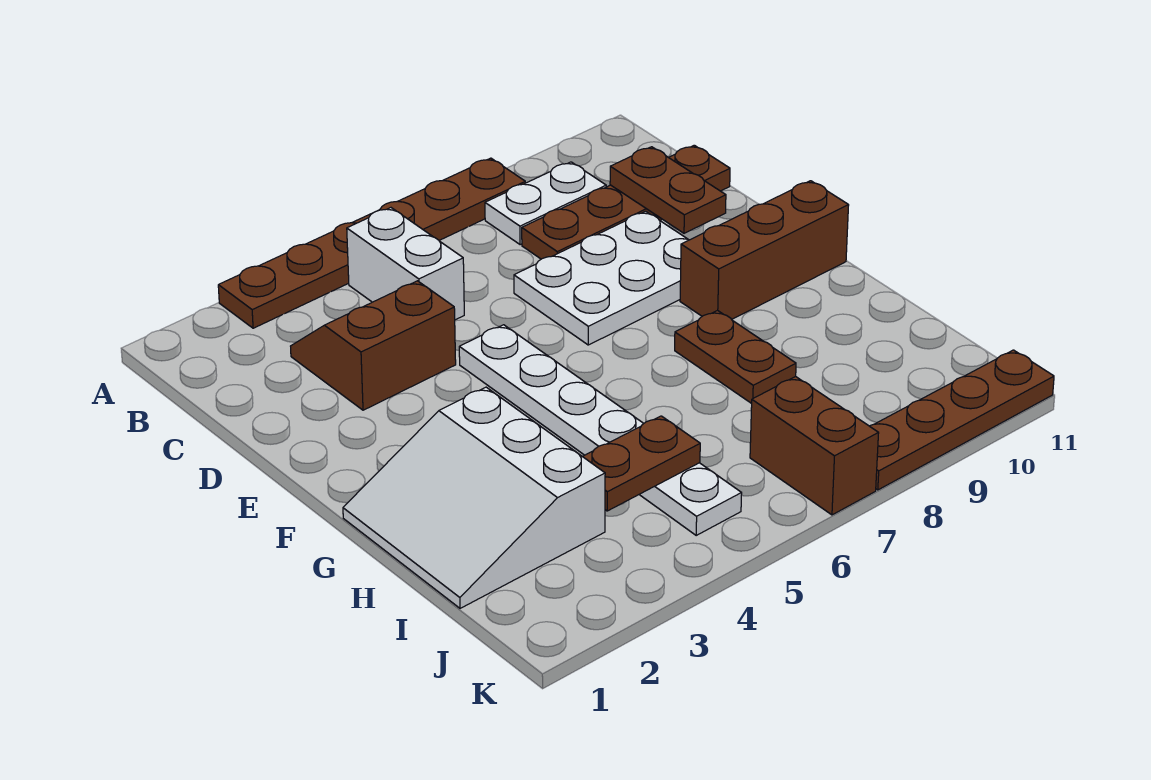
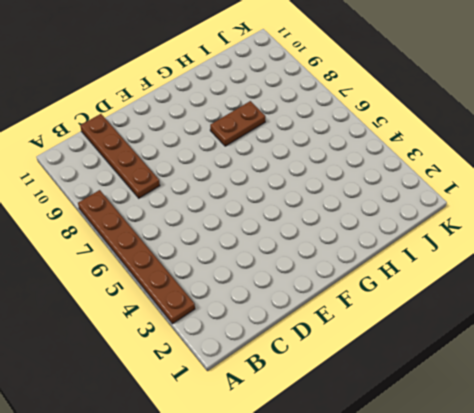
none -> white brick B5:C5 level 1
none -> white plate B8:B9 level 1
none -> brown slope C3:D4 level 1 top D

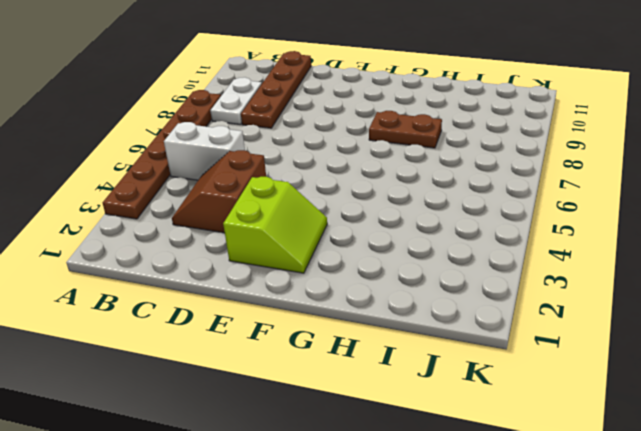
lime slope E2:F3 level 1 top E -> none
none -> white plate D7:E9 level 1
none -> white plate E5:J5 level 1
none -> brown brick F9:F11 level 1

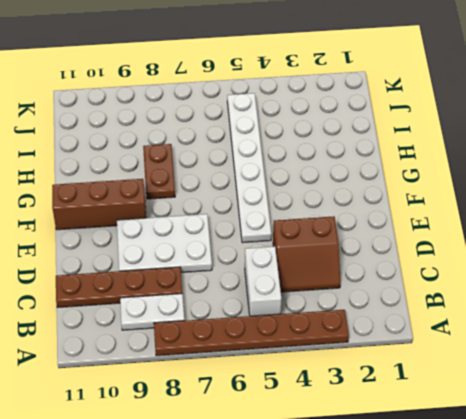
none -> white slope G1:I3 level 1 top 3
none -> brown brick J7:K7 level 1
none -> brown plate K8:K11 level 1

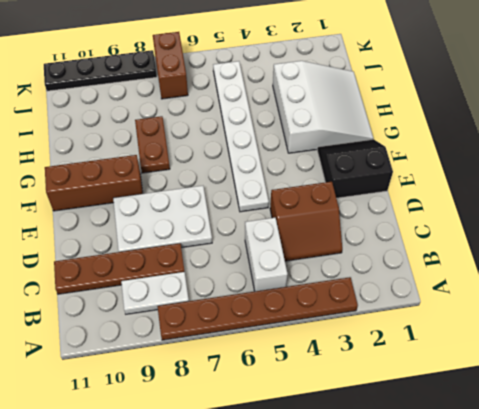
black slope E1:F2 level 1 top E -> none
black plate K8:K11 level 1 -> brown plate K8:K11 level 1
none -> brown plate C10:D10 level 2
none -> brown plate I4:I5 level 2

